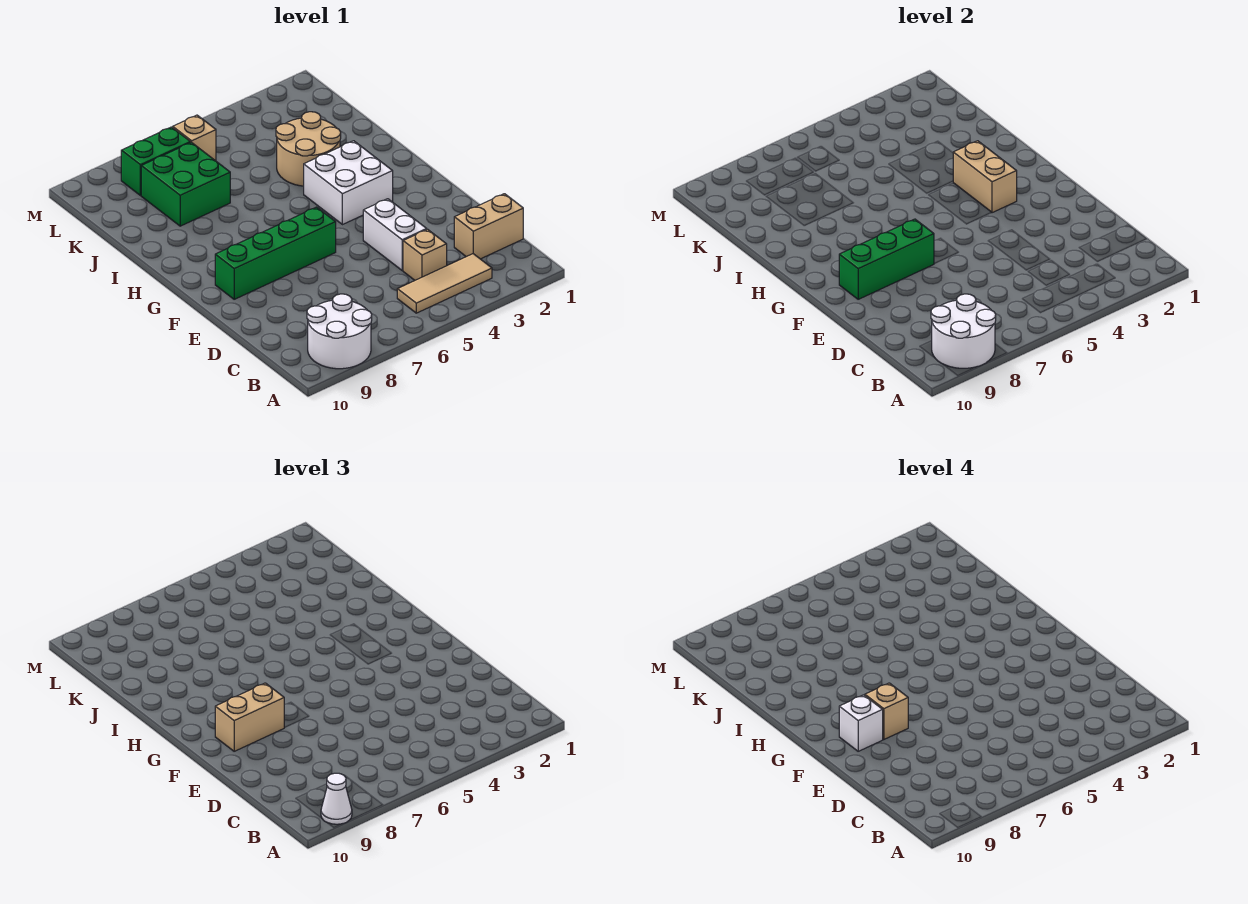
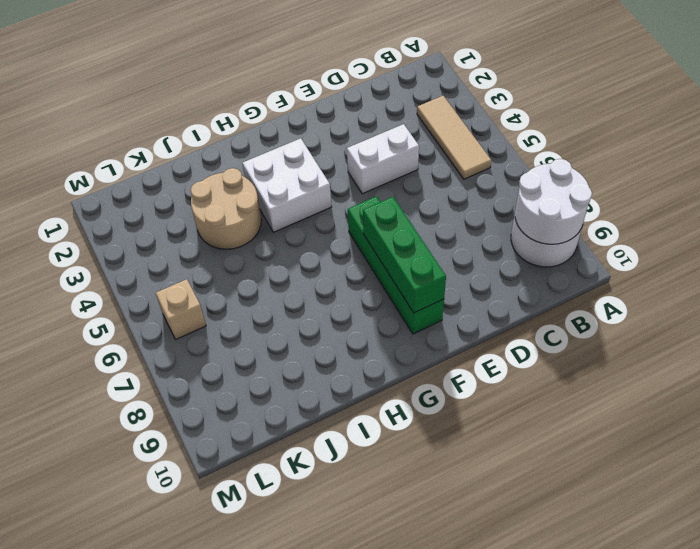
none -> tan brick C1:C2 level 1
none -> tan brick C4 level 1
none -> green brick J7:K8 level 1

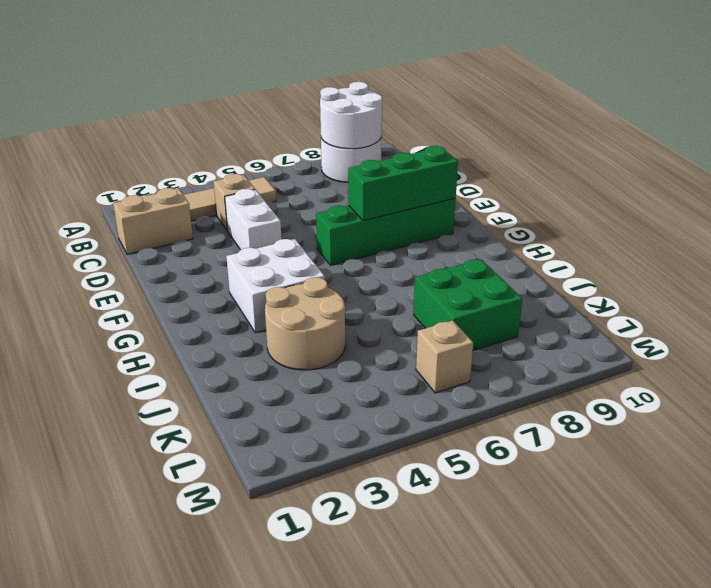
none -> green brick L7:L8 level 1
none -> tan brick G3:H3 level 2
none -> white cone A9 level 3

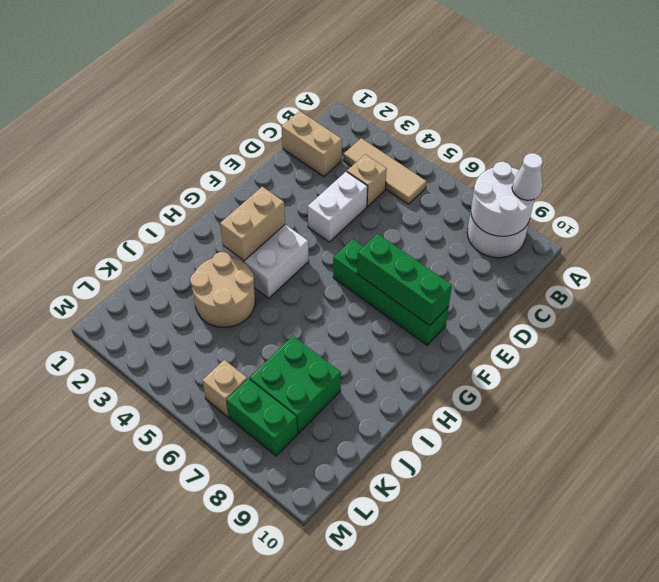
none -> tan brick F8:F9 level 3
none -> tan brick F8 level 4
none -> white brick F9 level 4

